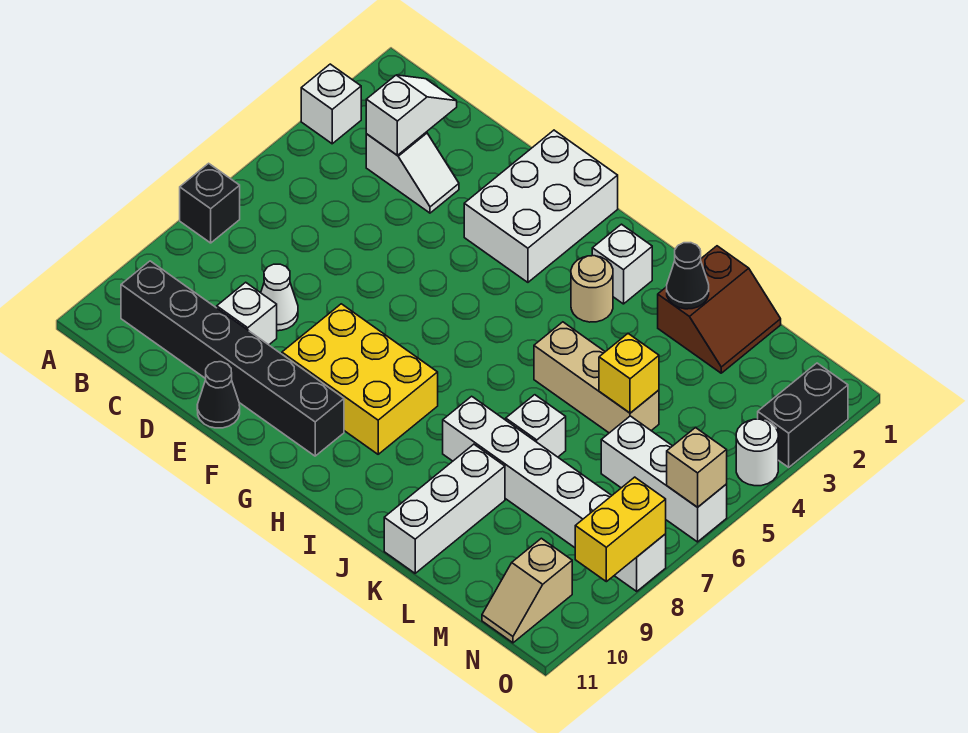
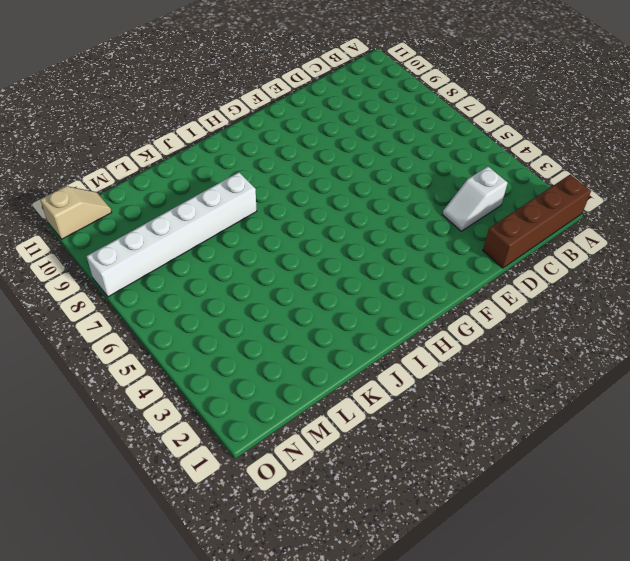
brown brick A1:D1 level 1 -> none
tan slope N11:O11 level 1 top O -> tan slope N10:N11 level 1 top 10
none -> white brick A3 level 1
none -> black brick A7 level 1
none -> black brick B10:G10 level 1

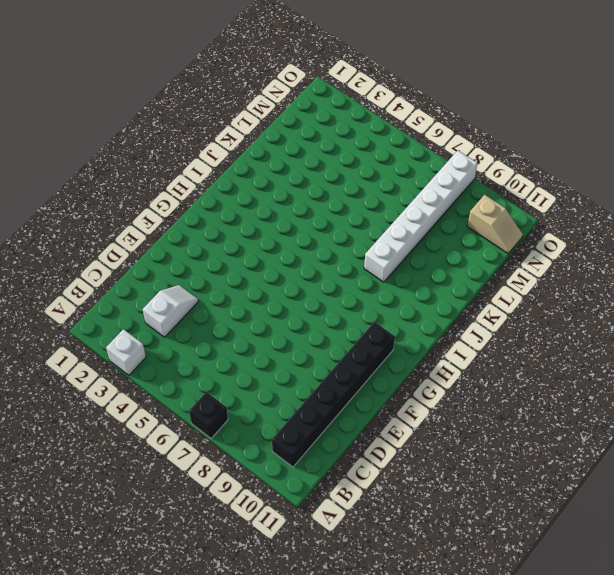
none -> white cone D8 level 1
none -> white brick D9 level 1
none -> black cone E11 level 1

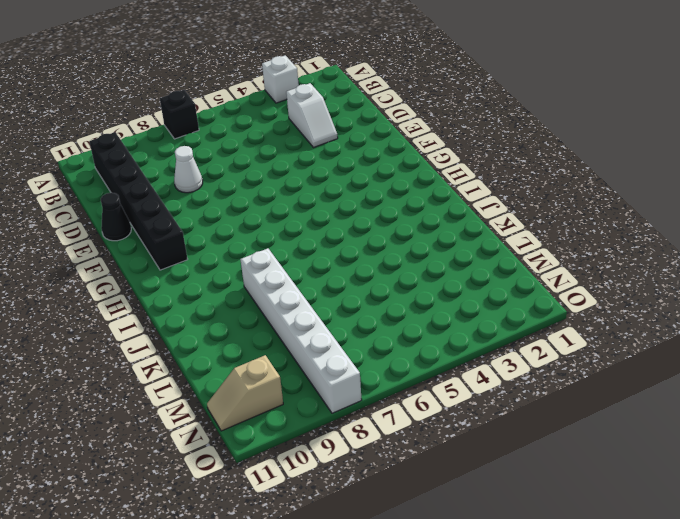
none -> white brick D9 level 1
none -> white brick F1:G3 level 1
none -> yellow brick F8:H9 level 1

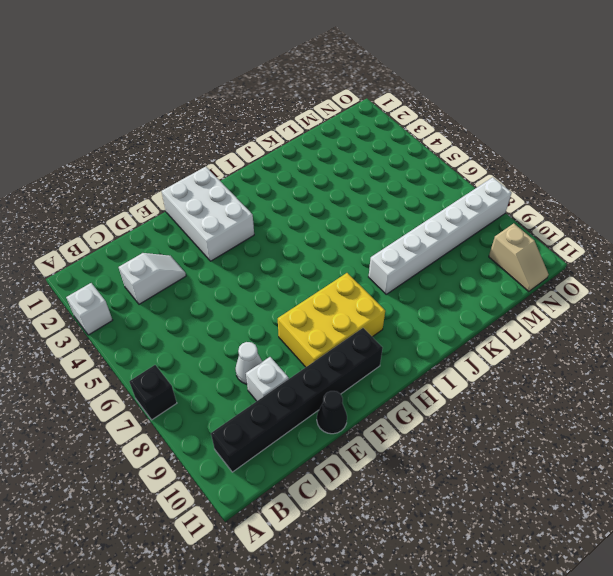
none -> white brick I2 level 1
none -> tan round brick I3 level 1
none -> tan brick J5:L5 level 1

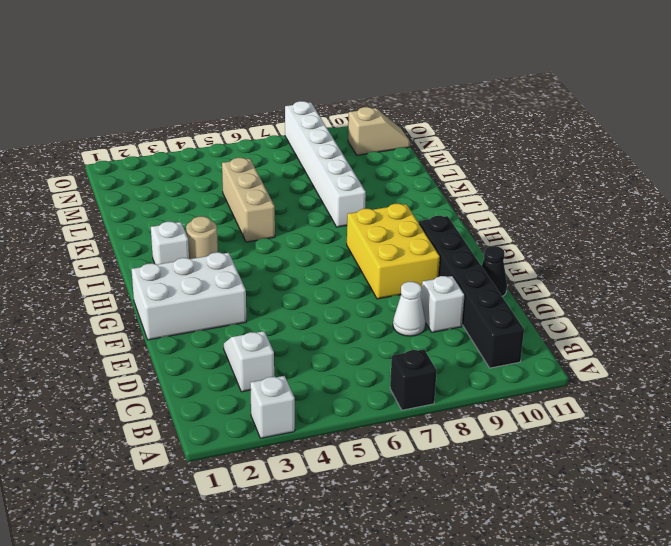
none -> brown slope K1:L2 level 1 top K
none -> white brick K7 level 1
none -> white brick K9:K11 level 1

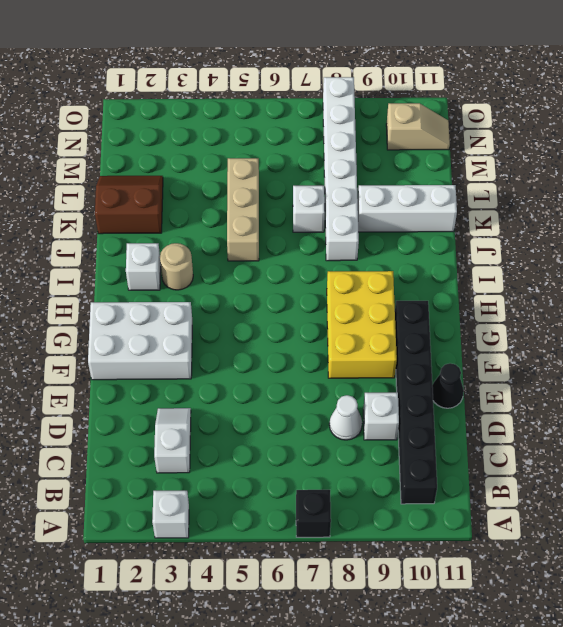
none -> white brick M6:O6 level 1
none -> black brick O2:O3 level 1
none -> white round brick O4 level 1

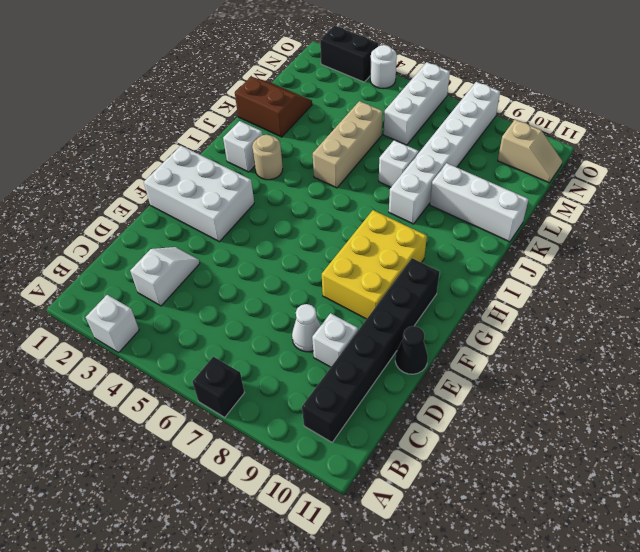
none -> white slope C2:C3 level 2 top 3
none -> black cone K2 level 2
none -> yellow brick L5 level 2

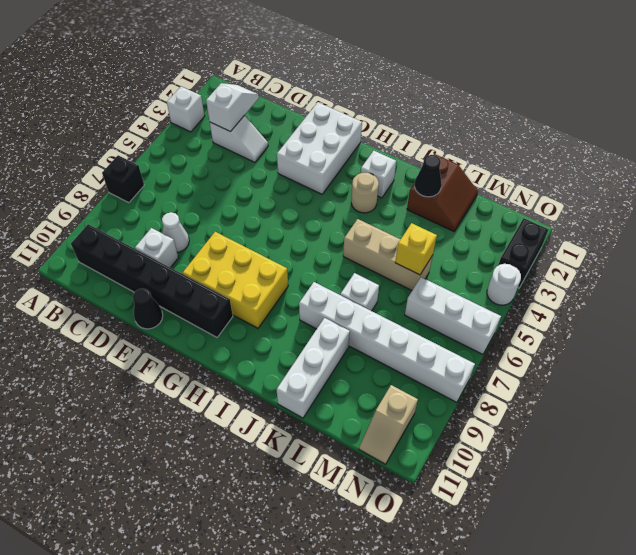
none -> tan brick O6 level 2
none -> yellow brick O8:O9 level 2

